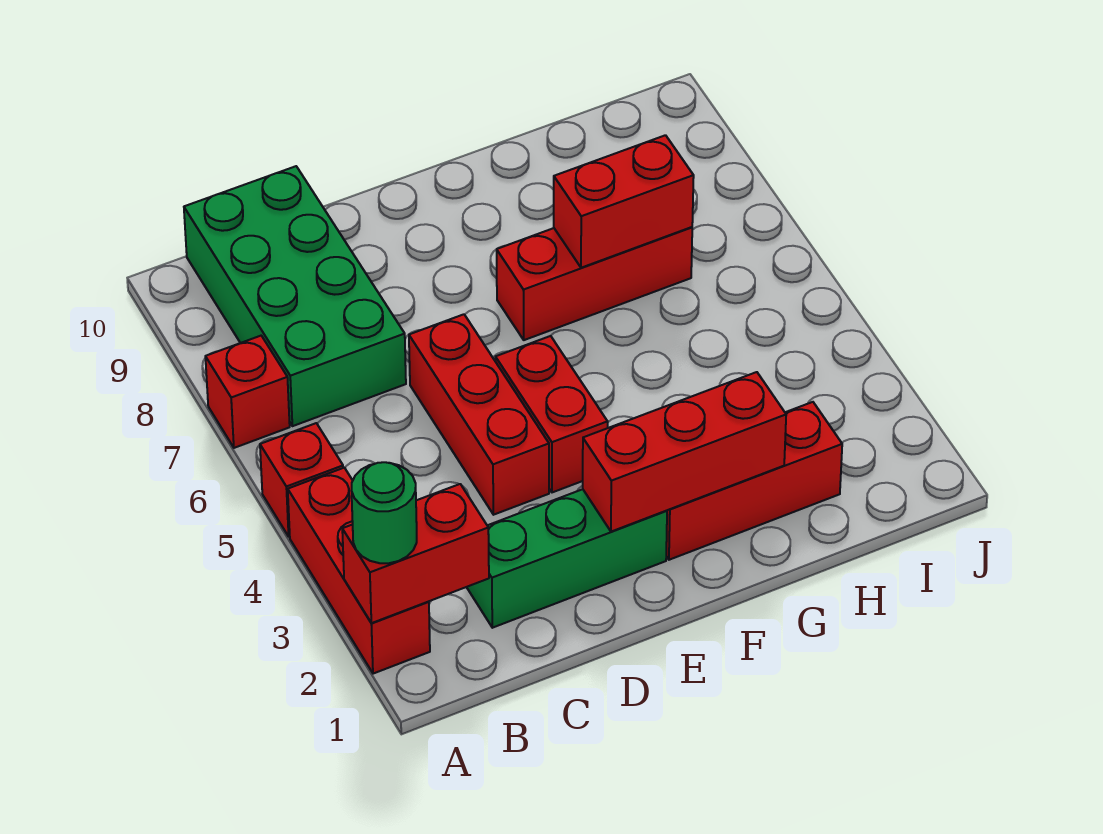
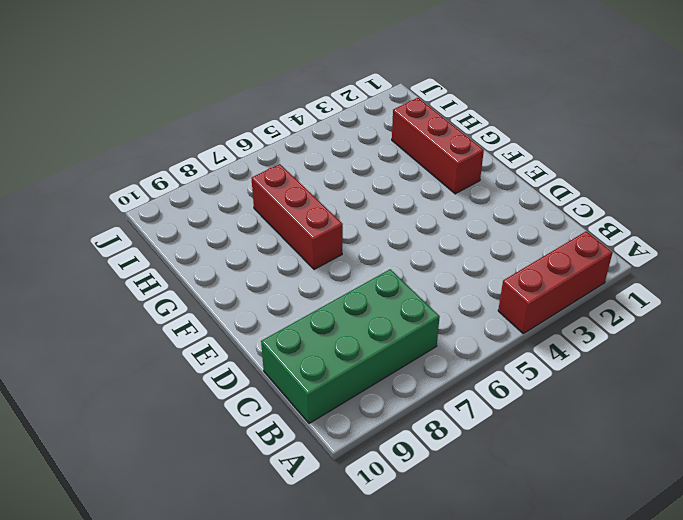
none -> red brick A5 level 1
none -> red brick A7 level 1
none -> green brick C2:E2 level 1

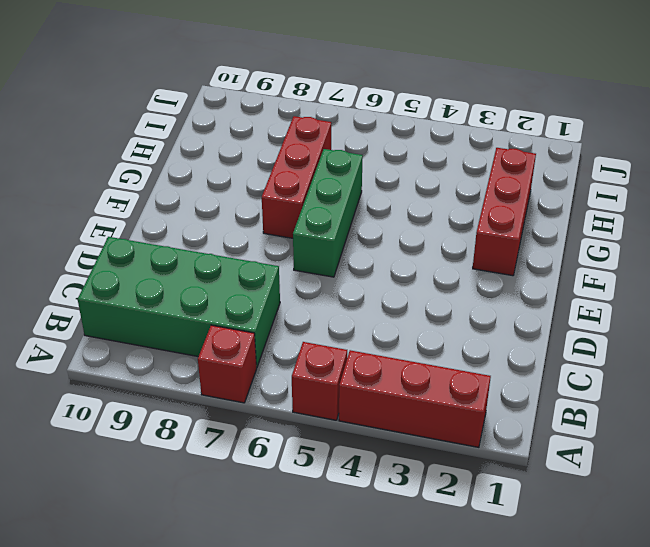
green brick E6:G6 level 1 -> green brick C2:E2 level 1
none -> red brick D4:D6 level 1
none -> red brick E4:E5 level 1
none -> red brick A2:B2 level 2

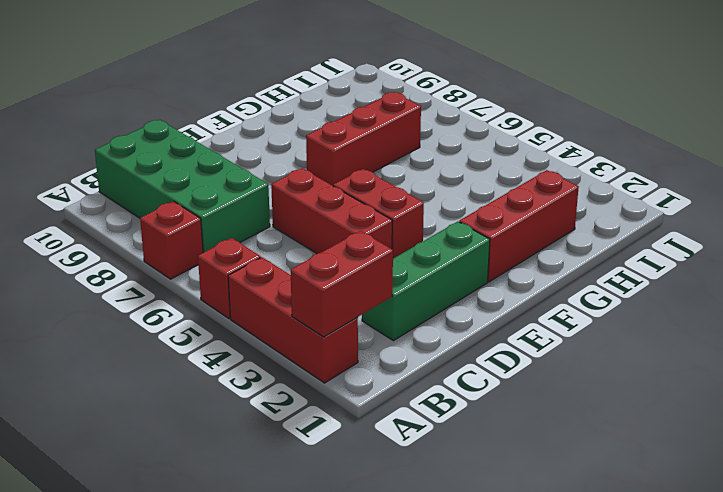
none -> red brick E2:G2 level 2
none -> red brick G7:H7 level 2
none -> green round brick A2 level 3

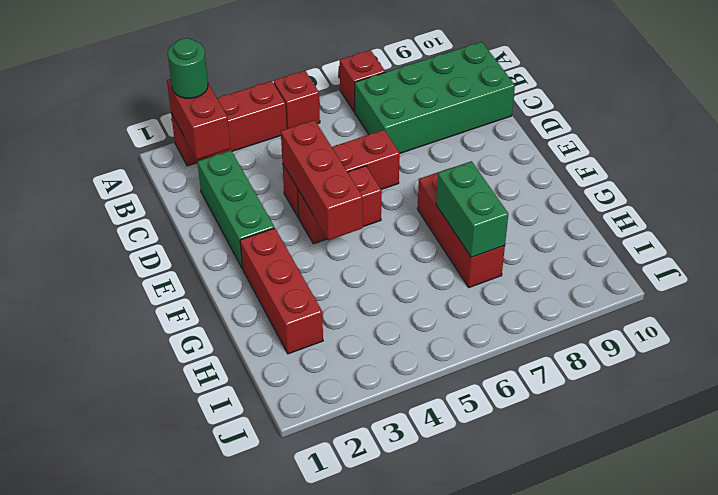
red brick D4:F4 level 2 -> red brick E2:G2 level 2
green brick G7:H7 level 2 -> red brick G7:H7 level 2

